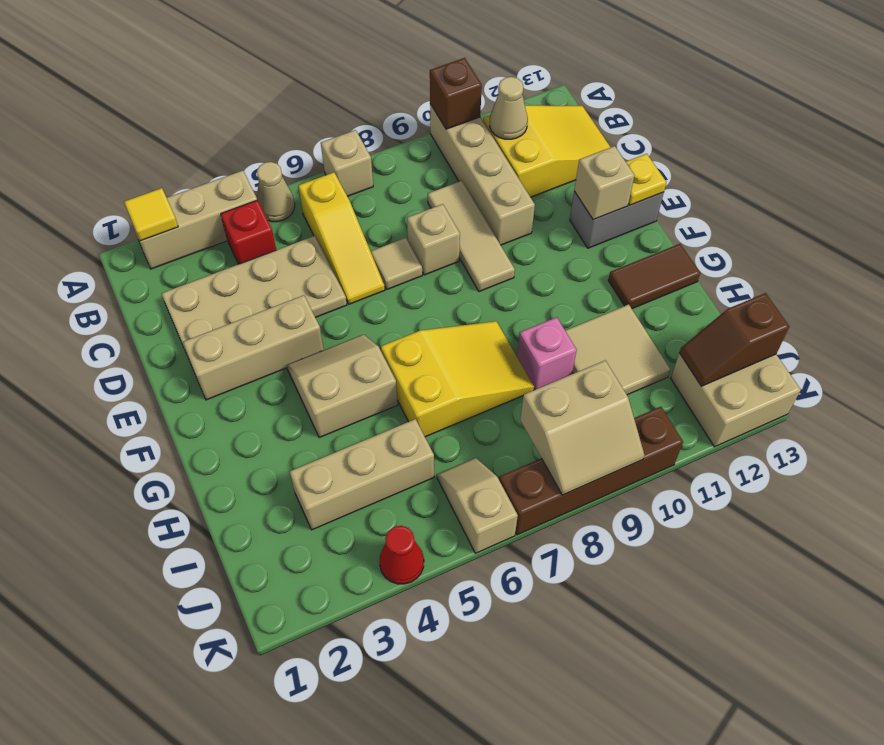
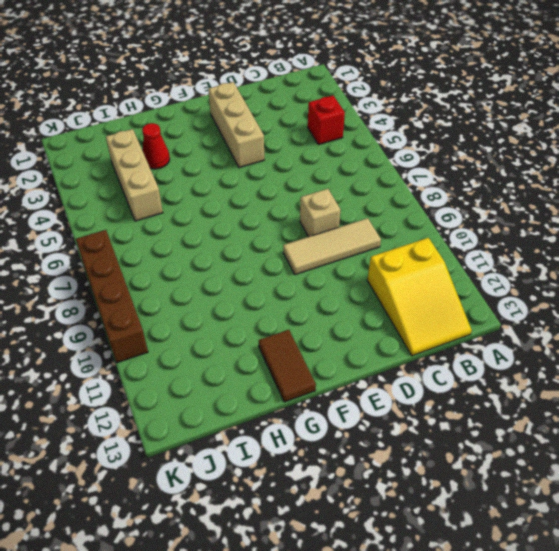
red cone H3 level 1 -> red cone K4 level 1
none -> tan brick A2:A4 level 1
none -> tan cone A5 level 1
none -> tan brick A7 level 1
none -> tan brick A10:D10 level 1

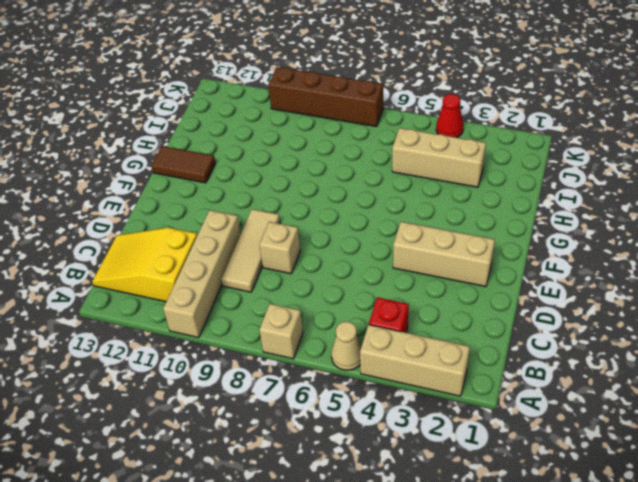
none -> yellow slope B6:D6 level 1 top B
none -> tan plate C2:D5 level 1
none -> tan tile D7 level 1
none -> grey brick E12:E13 level 1

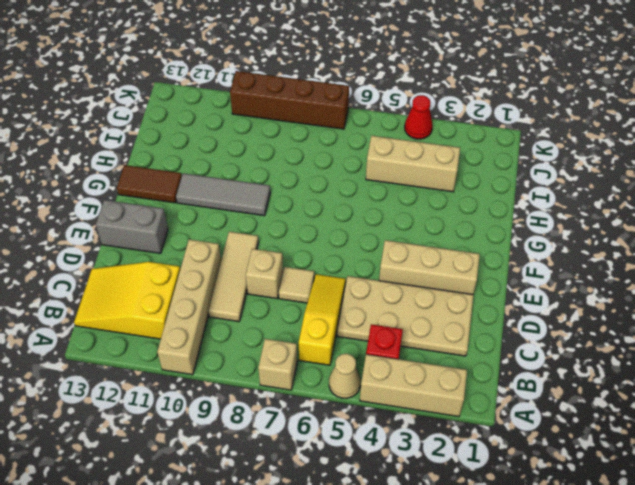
grey tile G9:G11 level 1 -> none
none -> tan slope F4:G5 level 1 top G
none -> yellow slope G6:H8 level 1 top 6
none -> pink brick H9 level 1
none -> tan tile H10:I11 level 1

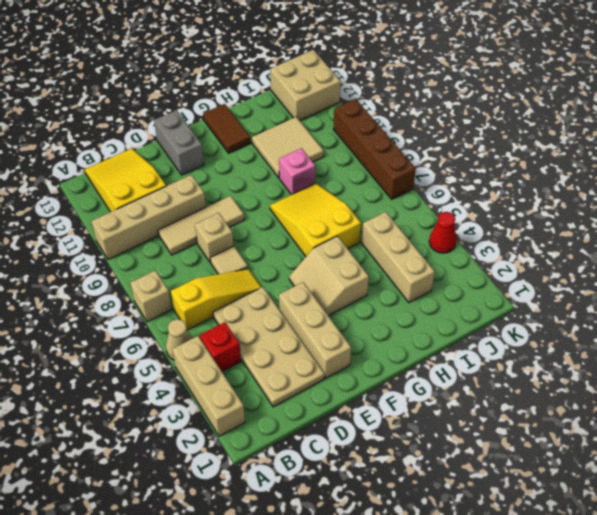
none -> tan slope J6:K6 level 1 top K
none -> yellow tile A2 level 2
none -> brown brick A10 level 2
none -> tan cone B11 level 2

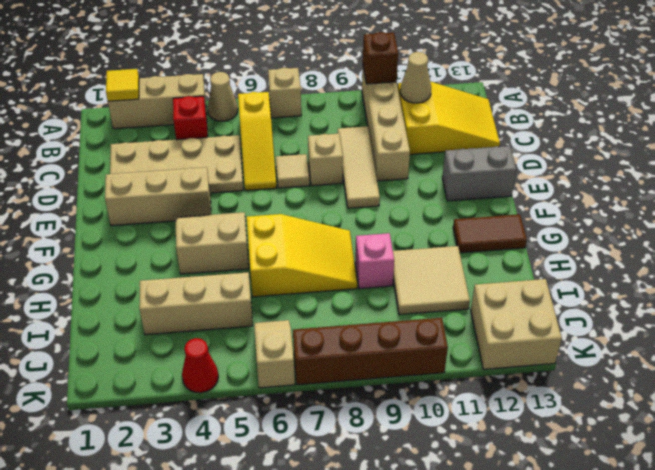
none -> tan brick E12 level 2
none -> yellow plate E13 level 2
none -> tan slope J8:K9 level 2 top J
none -> brown slope J12:J13 level 2 top 13

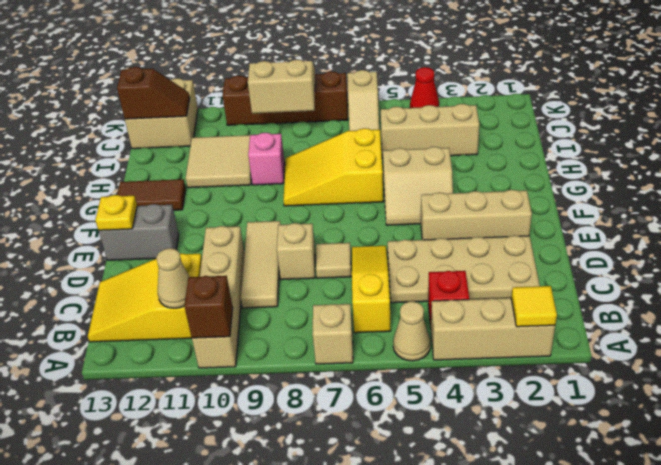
none -> tan brick E12 level 2

